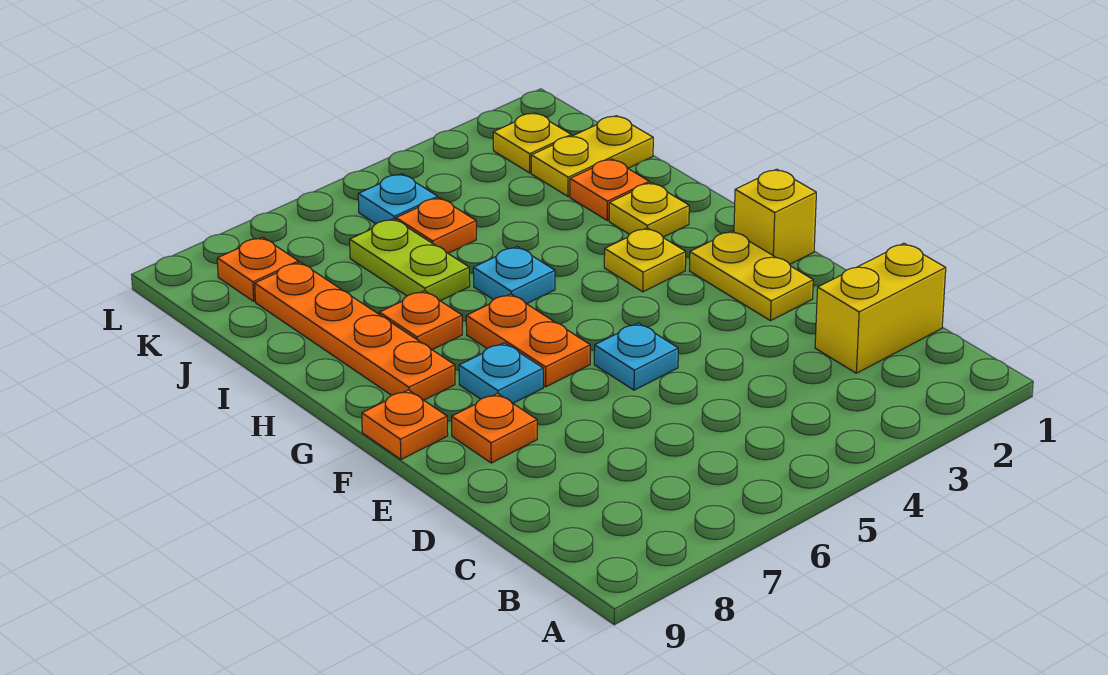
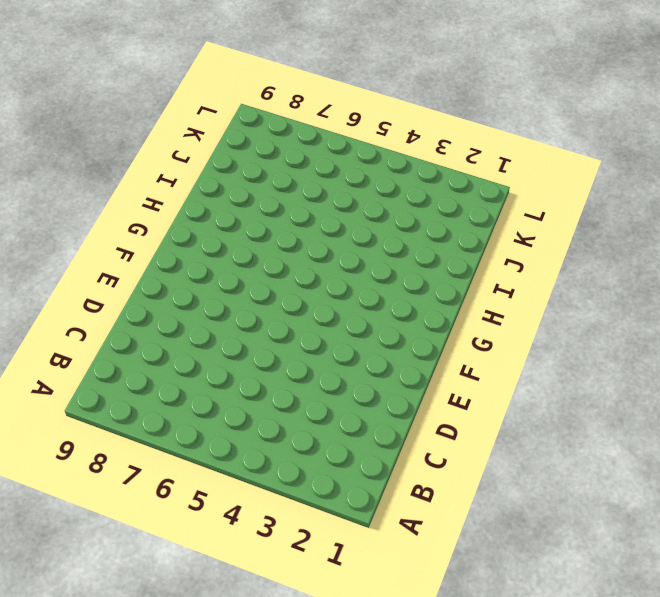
none -> yellow brick C1:C2 level 1
none -> yellow plate E2:F2 level 1
none -> cyan plate E5 level 1

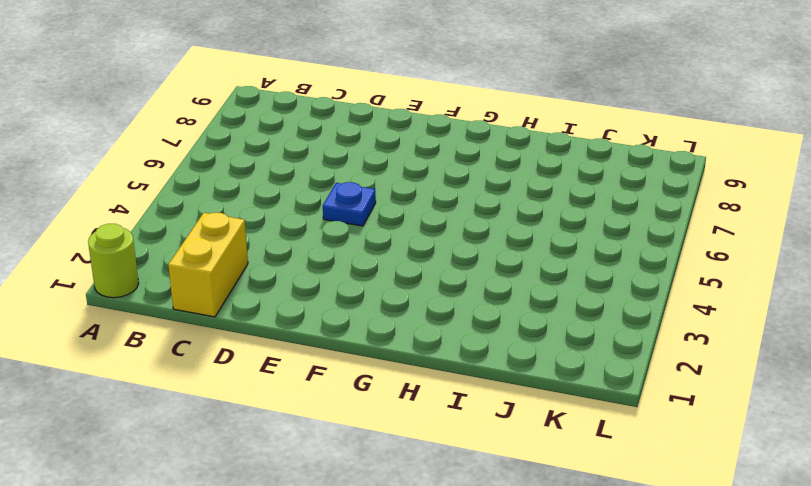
lime round brick A1 level 1 -> none
blue plate E5 level 1 -> cyan plate E5 level 1
none -> yellow plate E2:F2 level 1
none -> orange plate E8 level 1
none -> yellow brick F1 level 1

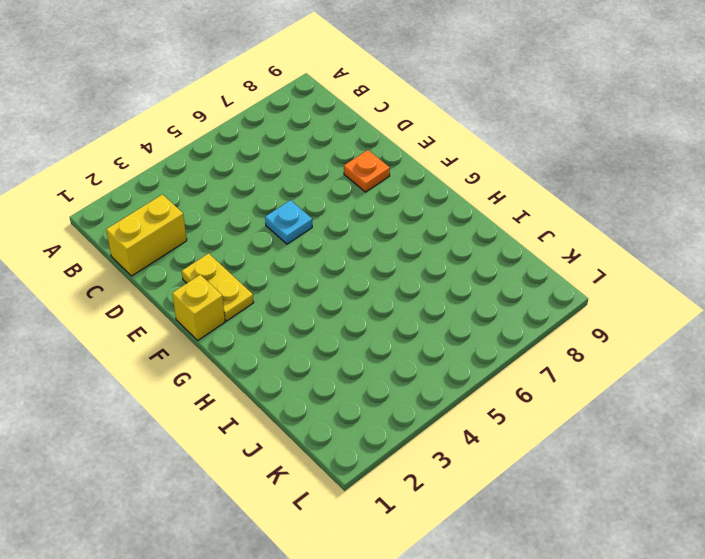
none -> orange plate F6:G6 level 1
none -> cyan plate F7 level 1
none -> orange plate F9 level 1

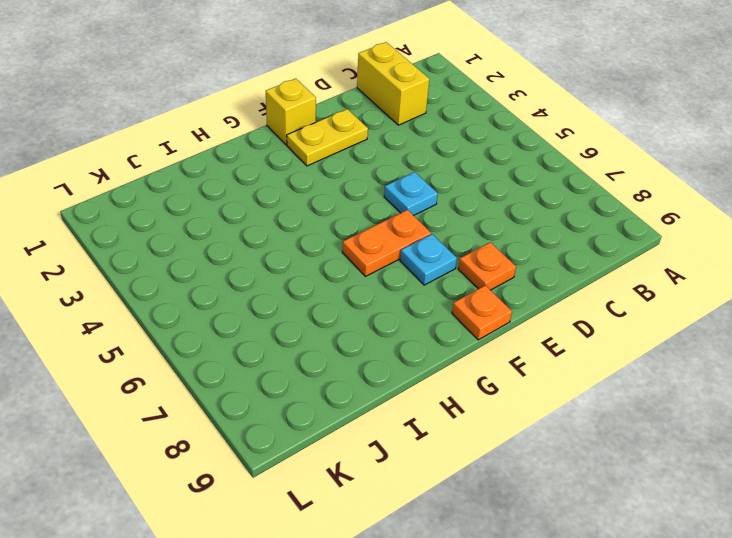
none -> yellow plate G3 level 1
none -> orange plate G8:J8 level 1
none -> yellow plate H2 level 1

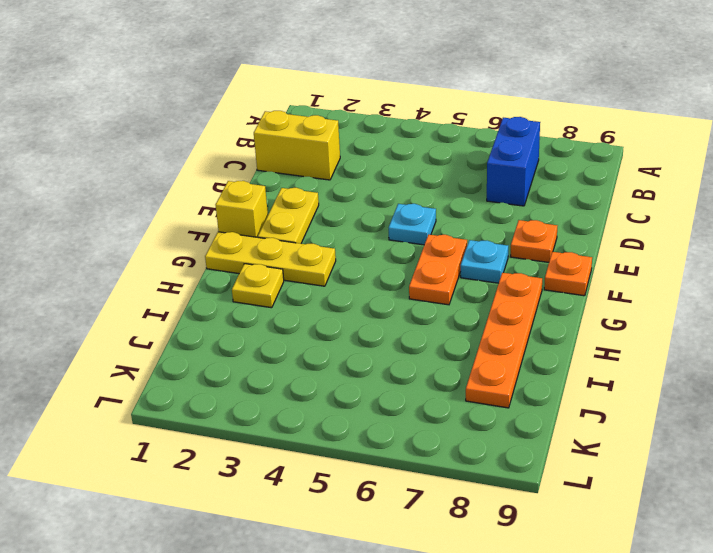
blue brick B7:C7 level 1 -> none
yellow plate G1:G3 level 1 -> yellow plate G3 level 1
none -> cyan plate H5 level 1
none -> orange plate H7 level 1
none -> orange plate I2 level 1

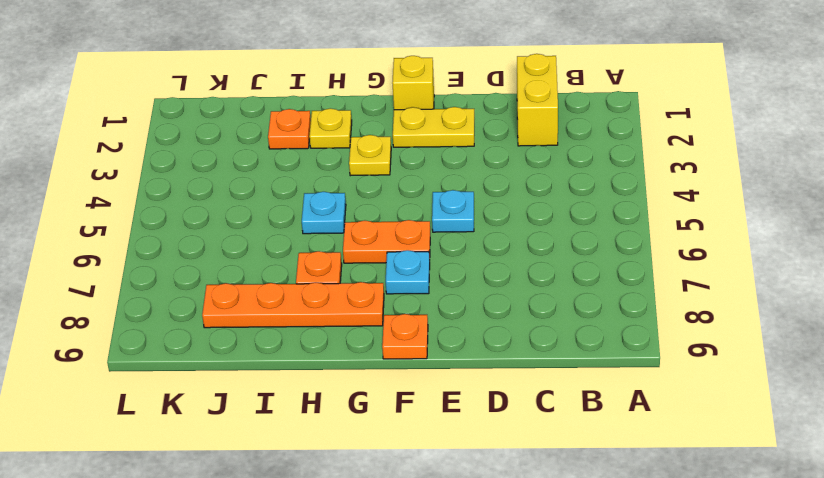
none -> orange plate E8 level 1
none -> lime plate I6:J6 level 1
none -> yellow plate J1:J2 level 1

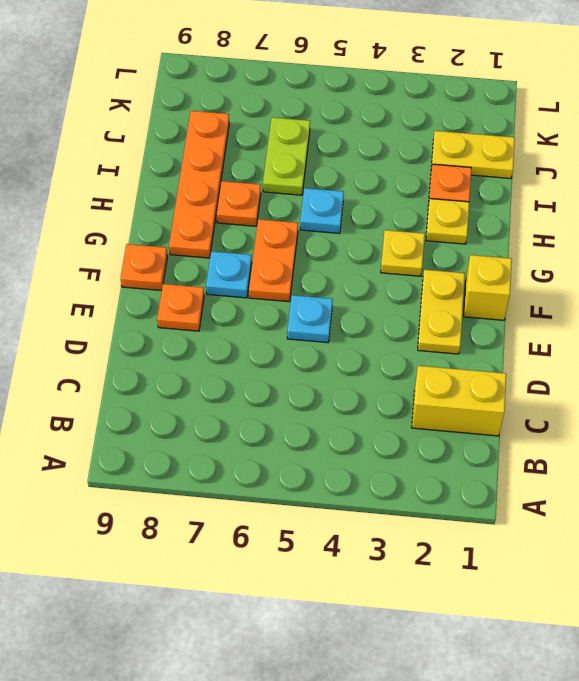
none -> orange plate J5 level 1
none -> yellow plate K2 level 1
none -> cyan plate K5 level 1

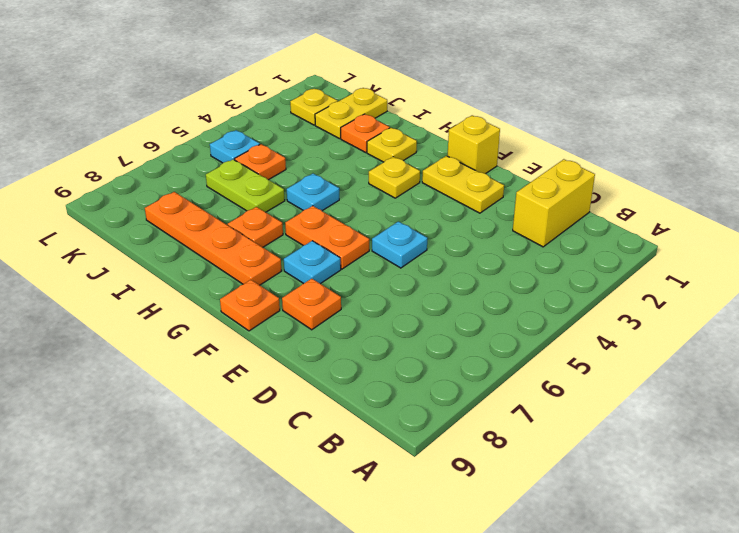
none -> orange plate K8 level 1

